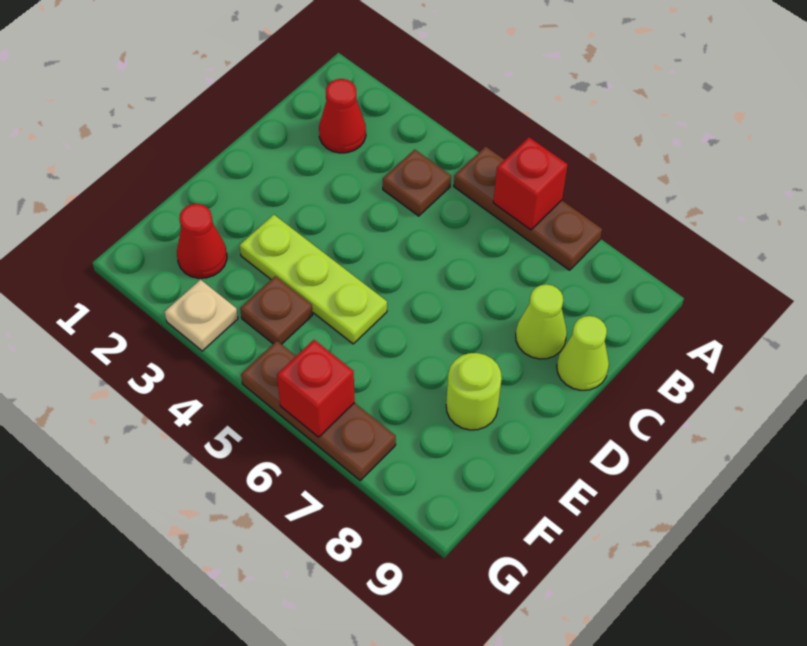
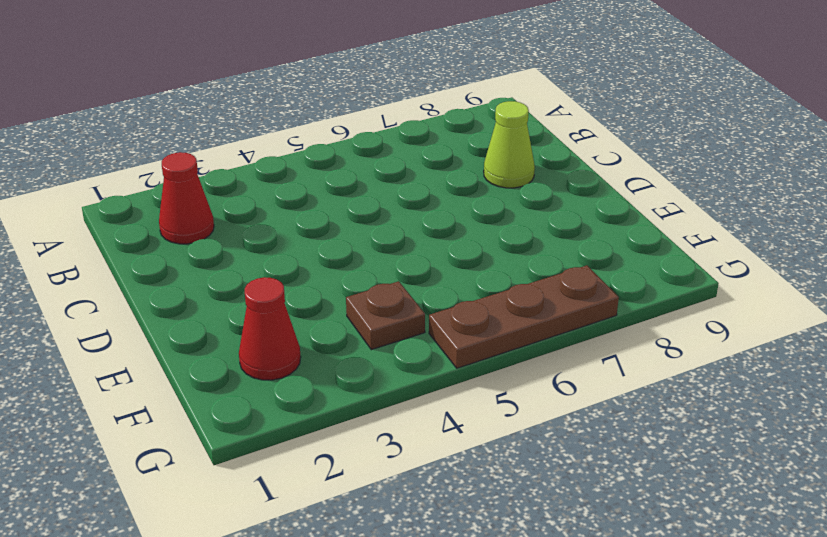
none -> brown plate A5:A7 level 1
none -> brown plate B4 level 1
none -> lime cone C9 level 1

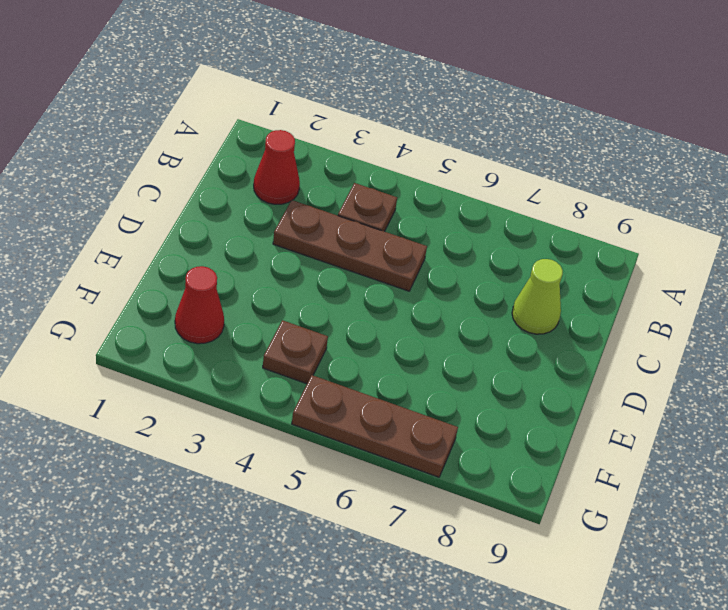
brown plate C3:C5 level 1 -> brown plate A5:A7 level 1
none -> lime cone C9 level 1
none -> lime plate E3:E5 level 1
none -> lime round brick E8 level 1

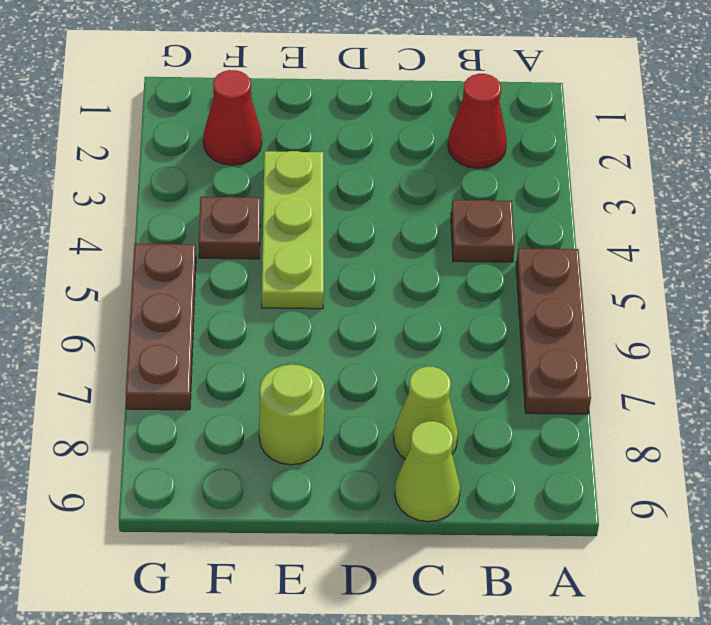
none -> tan plate G3 level 1
none -> red brick A6 level 2
none -> red brick G6 level 2

